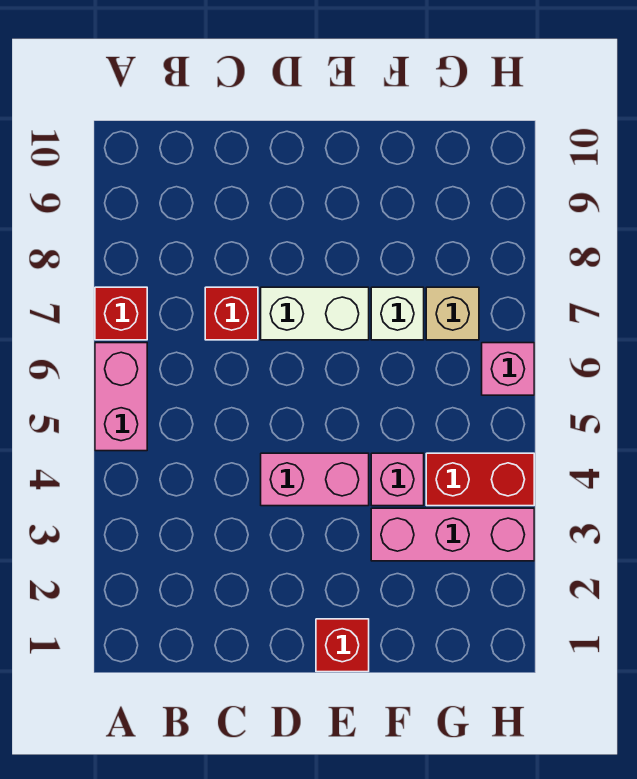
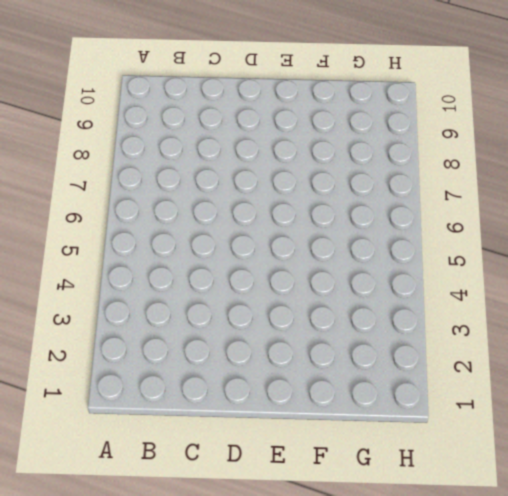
none -> pink brick A5:A6 level 1
none -> red brick A7 level 1
none -> red brick C7 level 1

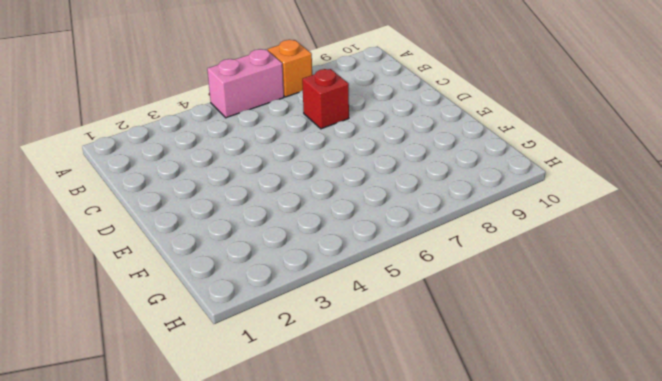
orange brick A7 level 1 -> red brick A7 level 1
none -> pink brick D4:E4 level 1
none -> white brick D7:E7 level 1
none -> red brick E1 level 1

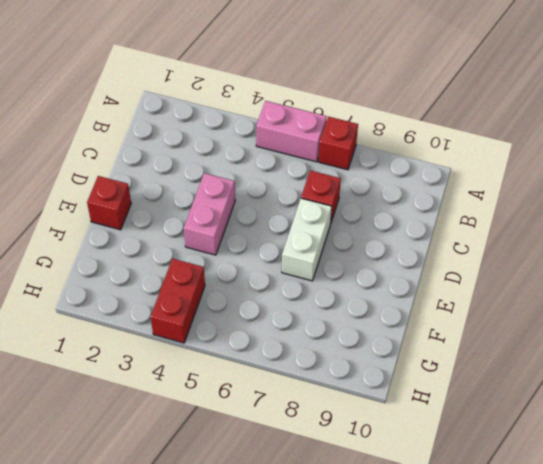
none -> pink brick F3:H3 level 1
none -> pink brick F4 level 1
none -> white brick F7 level 1

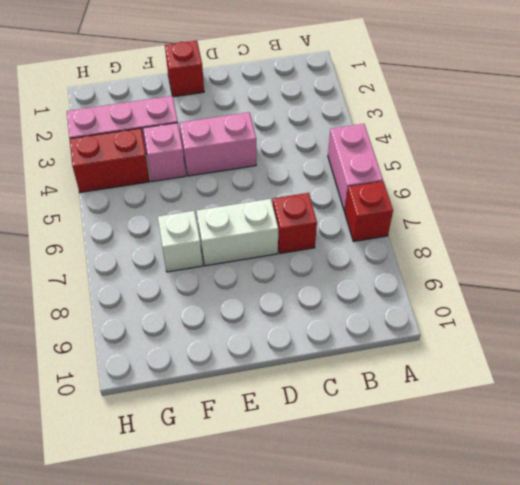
none -> tan brick G7 level 1
none -> pink brick H6 level 1

